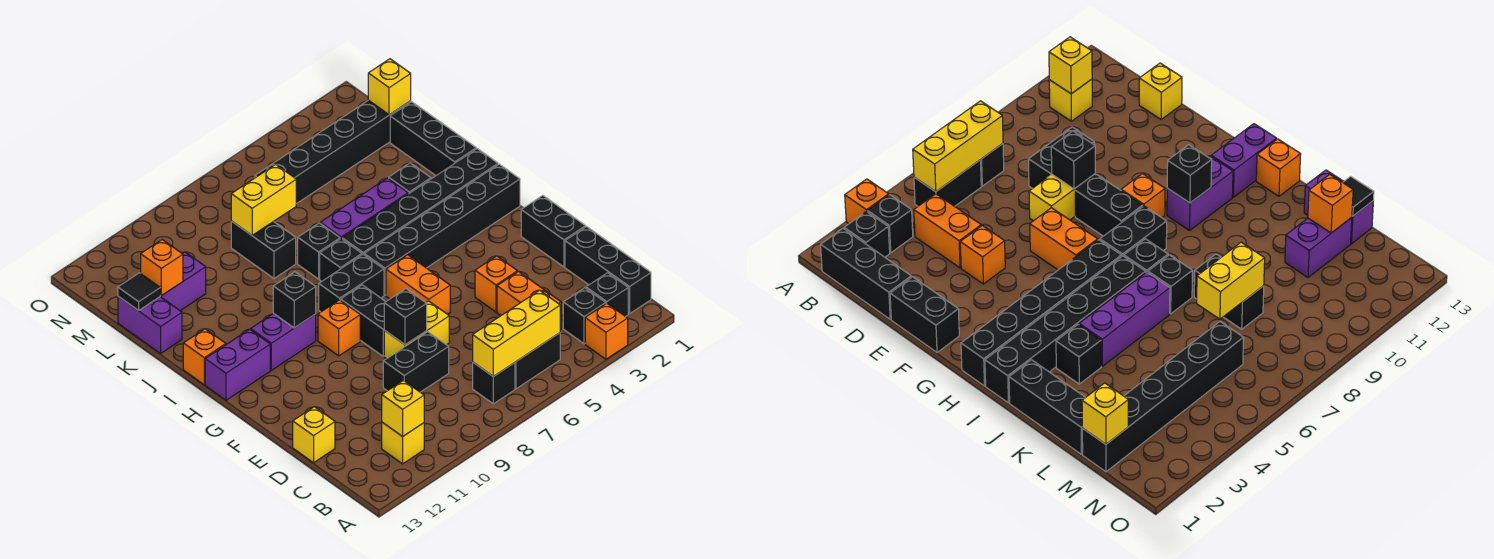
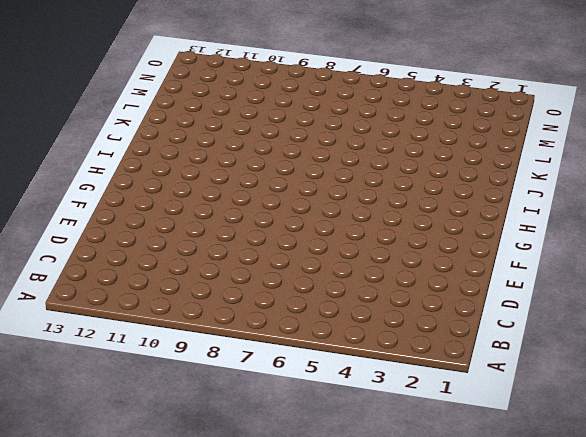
none -> orange brick A3 level 1
none -> black brick B1:D1 level 1
none -> black brick B2 level 1
none -> black brick B3 level 1

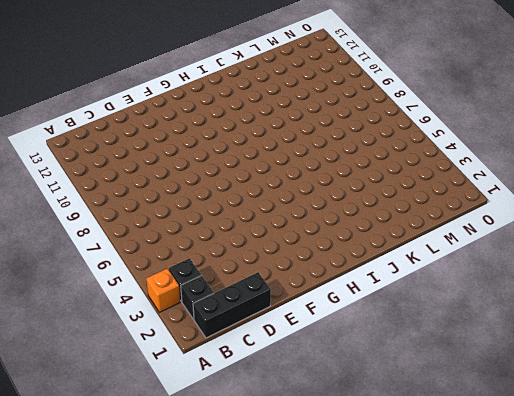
none -> black brick B5:B6 level 1
none -> black brick B7 level 1
none -> yellow brick B11 level 1
none -> orange brick C4:D4 level 1

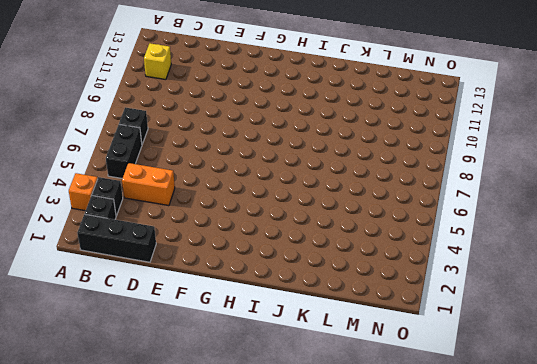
none -> black brick D8:D9 level 1
none -> yellow brick D13 level 1
none -> black brick E1:F1 level 1
none -> orange brick E4 level 1

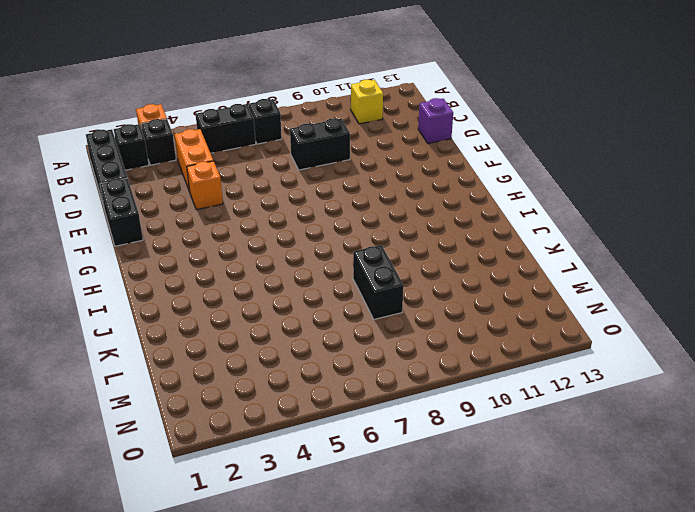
purple brick D13 level 1 -> yellow brick D13 level 1
none -> yellow brick E7:E8 level 1
none -> orange brick F6:G6 level 1
none -> black brick F8:G8 level 1
none -> orange brick G9 level 1

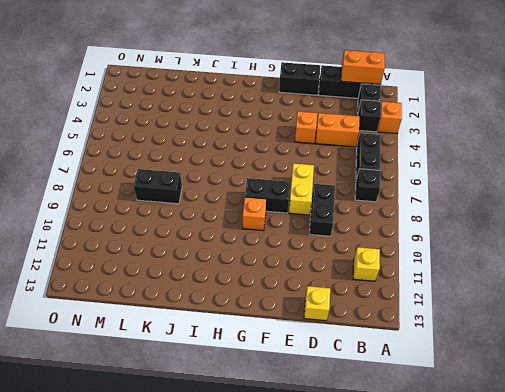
orange brick B1:C1 level 2 -> orange brick F6:G6 level 1
none -> black brick H1:H6 level 1
none -> black brick H7:H8 level 1
none -> purple brick H10:H11 level 1
none -> purple brick H12:H13 level 1

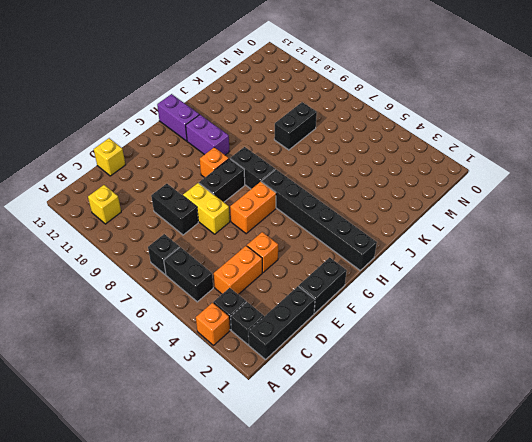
none -> black brick I1:I6 level 1
none -> black brick I7 level 1
none -> orange brick I13 level 1
none -> black brick J1:L1 level 1

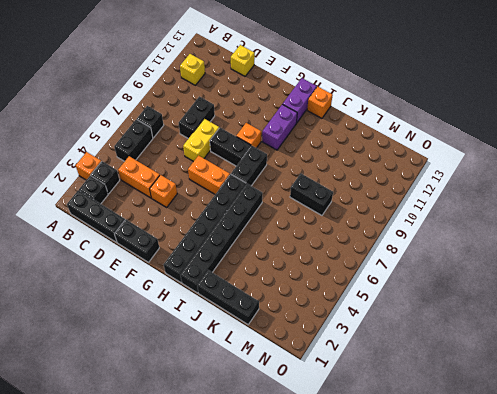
none -> black brick I7 level 1
none -> black brick J3 level 1
none -> purple brick J4:J6 level 1
none -> black brick J7 level 1

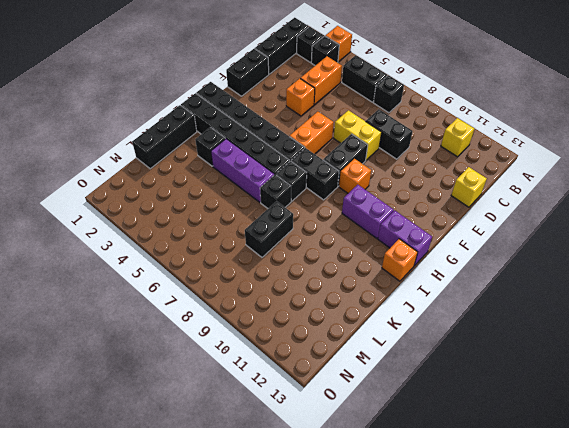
none -> purple brick K13:L13 level 1
none -> purple brick L11:L12 level 1
none -> black brick M1:M6 level 1
none -> yellow brick B5:B7 level 2

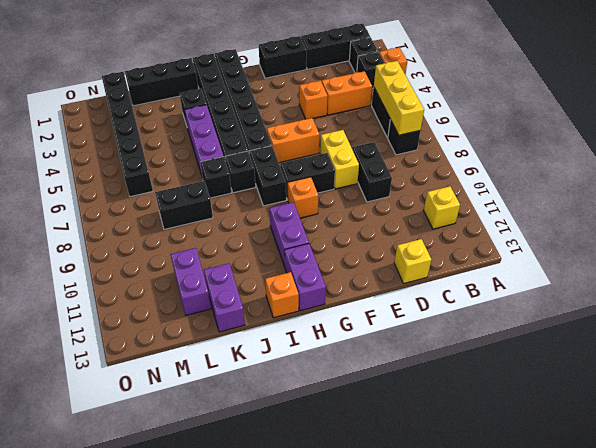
purple brick K12:K13 level 1 -> purple brick K13:L13 level 1
none -> yellow brick B11 level 2
none -> black brick E8 level 2
none -> black brick H10 level 2
none -> yellow brick L7:L8 level 2

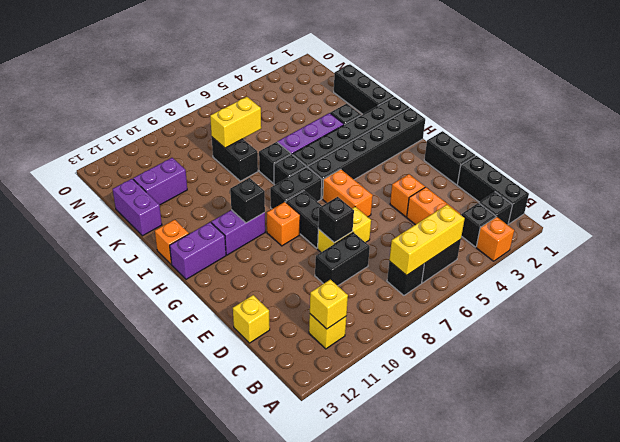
none -> black brick M1:M6 level 1
none -> orange brick L12 level 2
none -> black tile L13 level 2
none -> yellow brick M1 level 2

